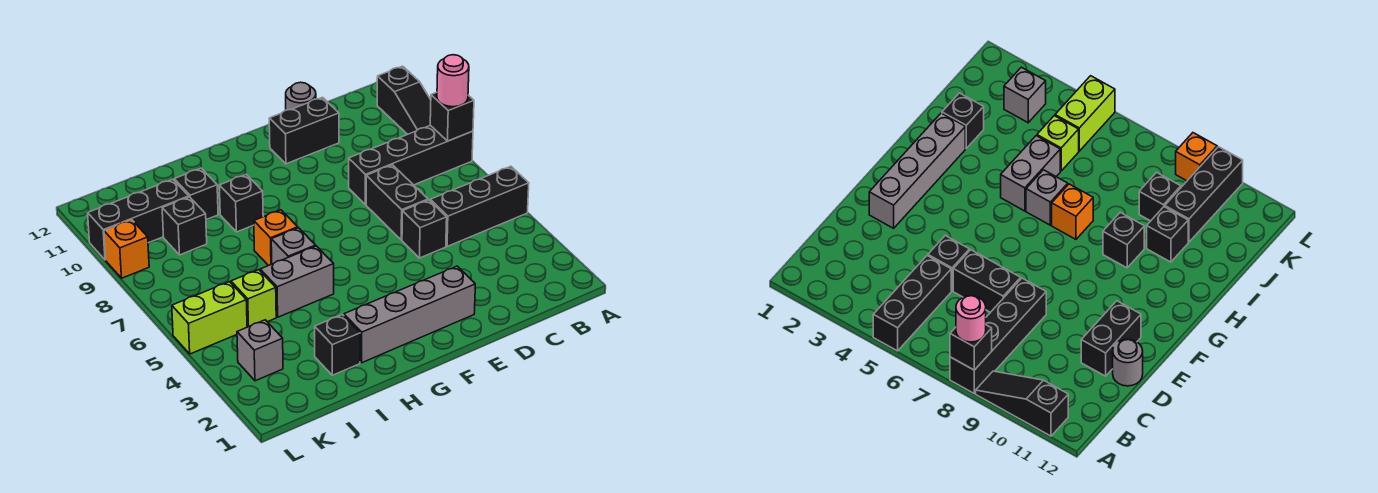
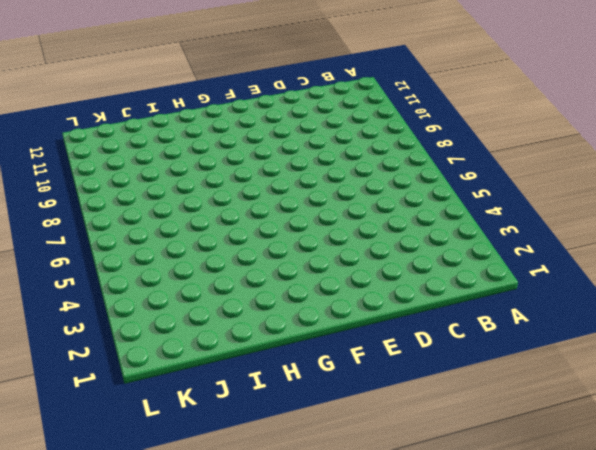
none -> black brick A5:C5 level 1
none -> black brick A8:D8 level 1
none -> black slope A9:A11 level 1 top 11

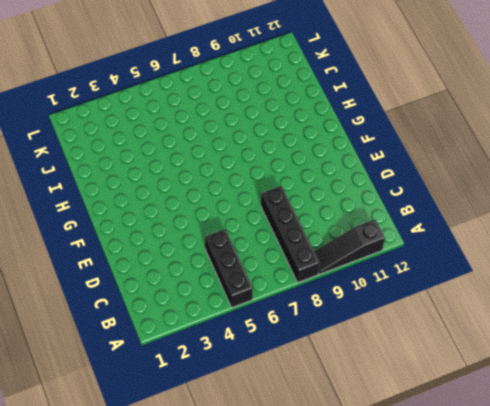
none -> black brick D5 level 1
none -> black brick D6:D7 level 1
none -> black brick D11:E11 level 1

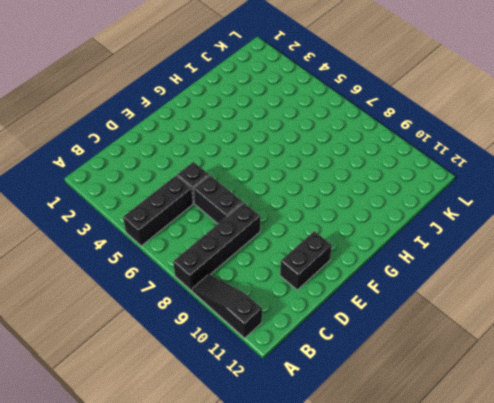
none -> grey round brick D12 level 1
none -> grey brick E2:H2 level 1
none -> grey brick H5:I5 level 1

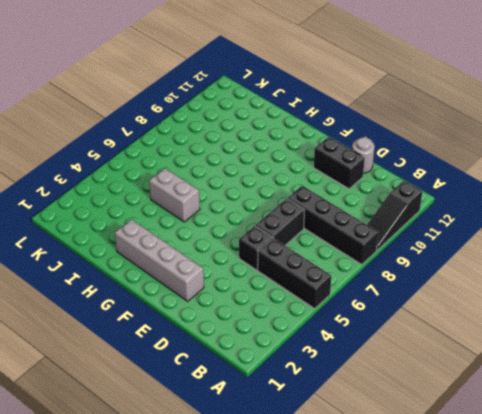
none -> grey brick H6 level 1
none -> orange brick H7 level 1
none -> black brick H9 level 1

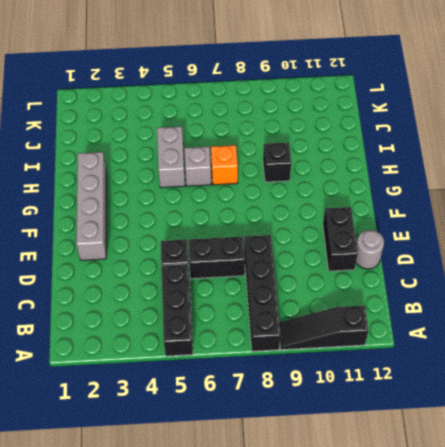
none -> black brick I2 level 1
none -> black brick I10 level 1
none -> lime brick J5 level 1

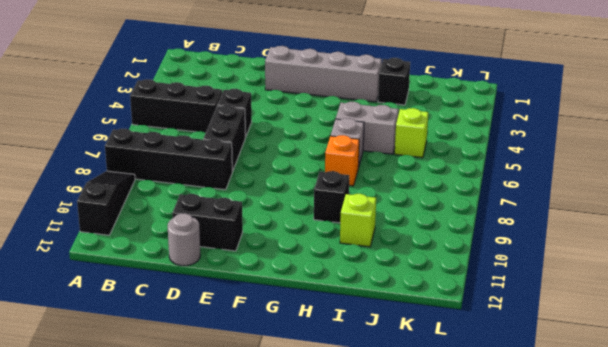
lime brick I10 level 1 -> black brick I10 level 1
none -> black brick J9 level 1
none -> black brick J10:L10 level 1
none -> grey brick K3 level 1

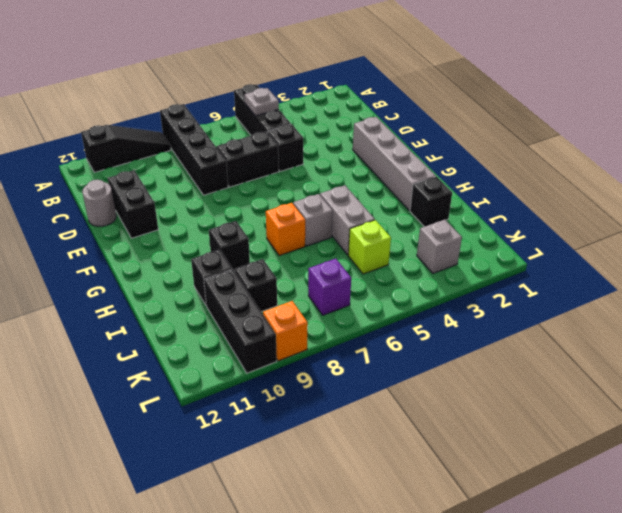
grey plate B5 level 2 -> none
purple brick K7 level 1 -> none
none -> lime brick K5:L5 level 1
none -> black brick A8 level 2
none -> pink round brick A8 level 3

